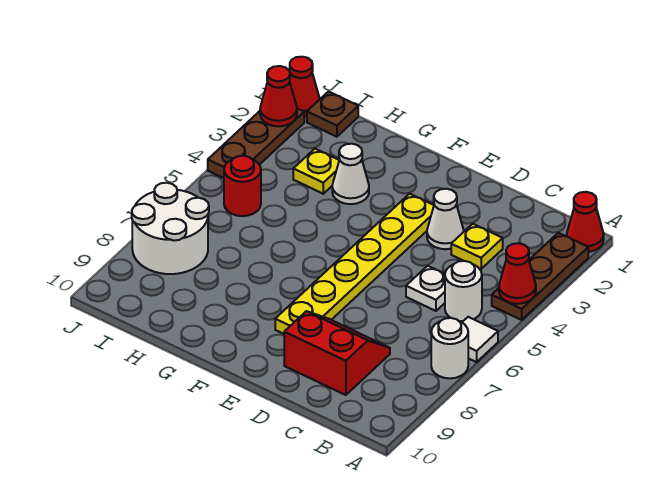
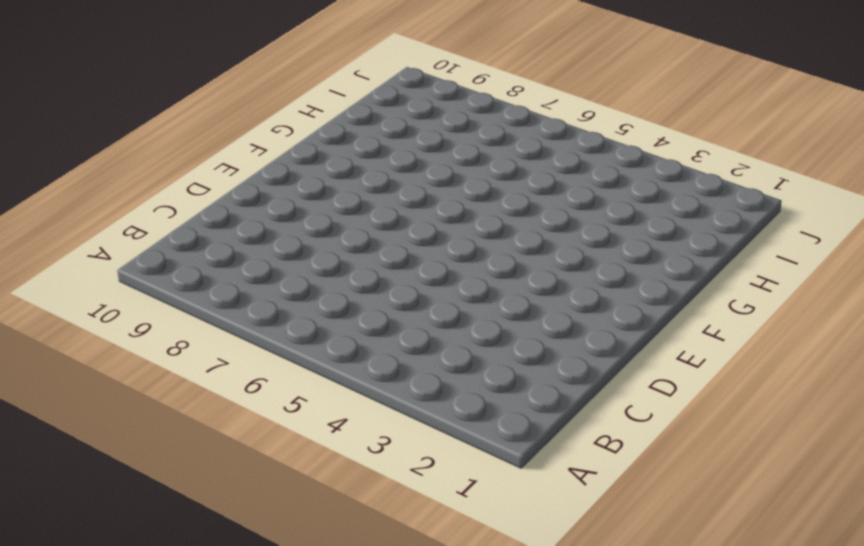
none -> red cone A1 level 1
none -> brown plate A2:A4 level 1
none -> white tile A6 level 1

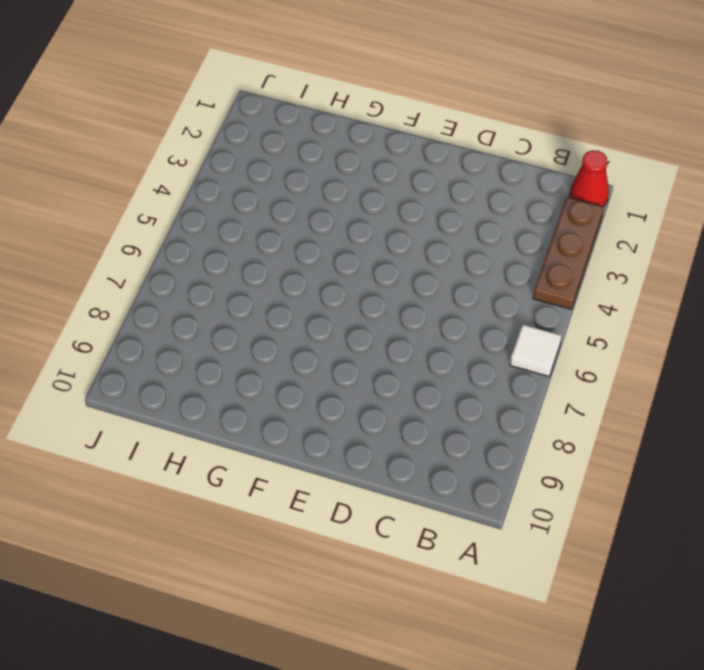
none -> white round brick A7 level 1
none -> white round brick B5 level 1
none -> yellow plate C3 level 1

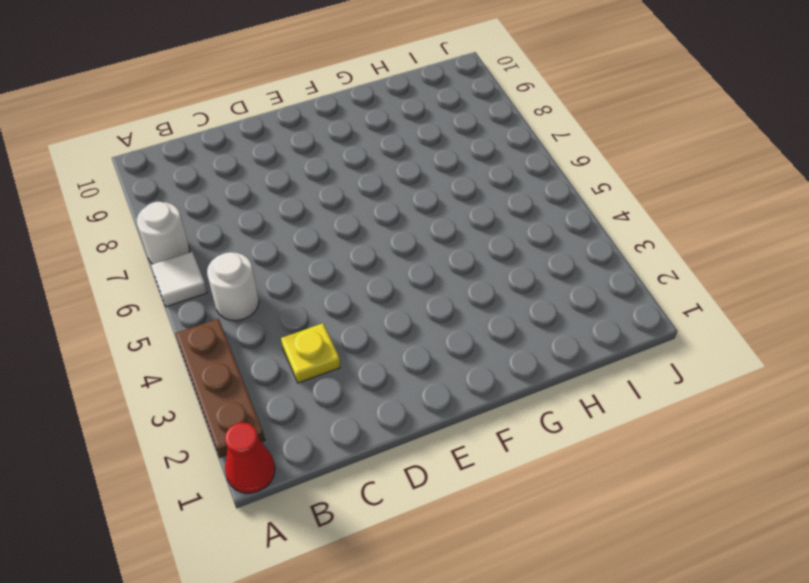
none -> white plate C5 level 1
none -> red slope C8:D9 level 1 top 9
none -> white cone D3 level 1

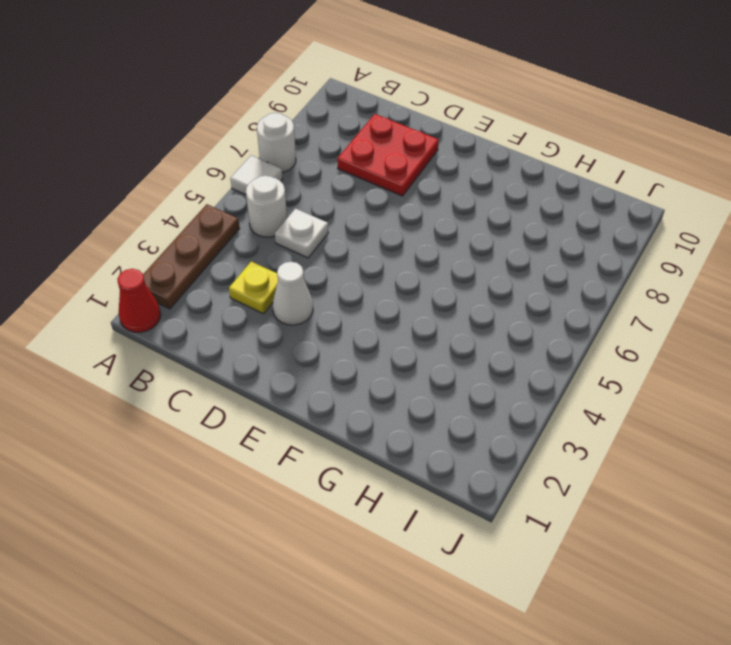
red plate C8:D9 level 1 -> red slope C8:D9 level 1 top 9
none -> yellow plate E3:E8 level 1
none -> white cone G3 level 1
none -> yellow plate H3 level 1

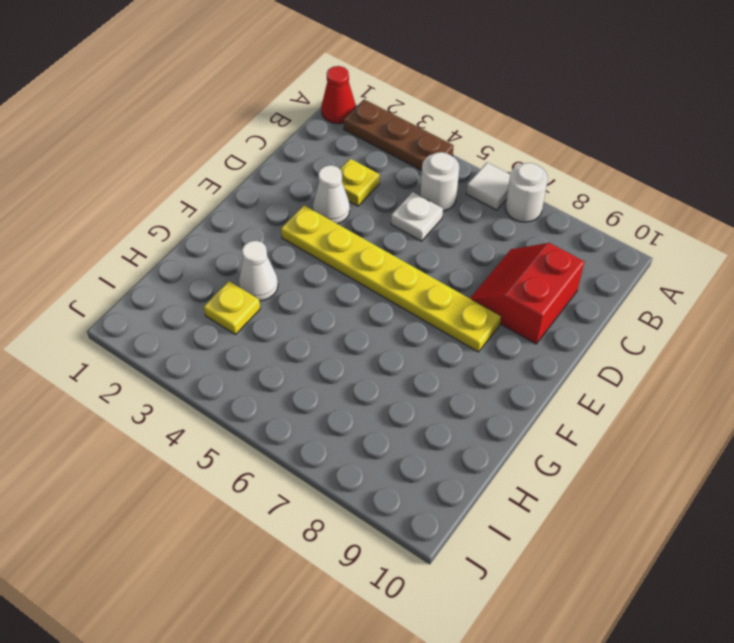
none -> brown plate I1 level 1
none -> red round brick I5 level 1
none -> white round brick I7:J8 level 1

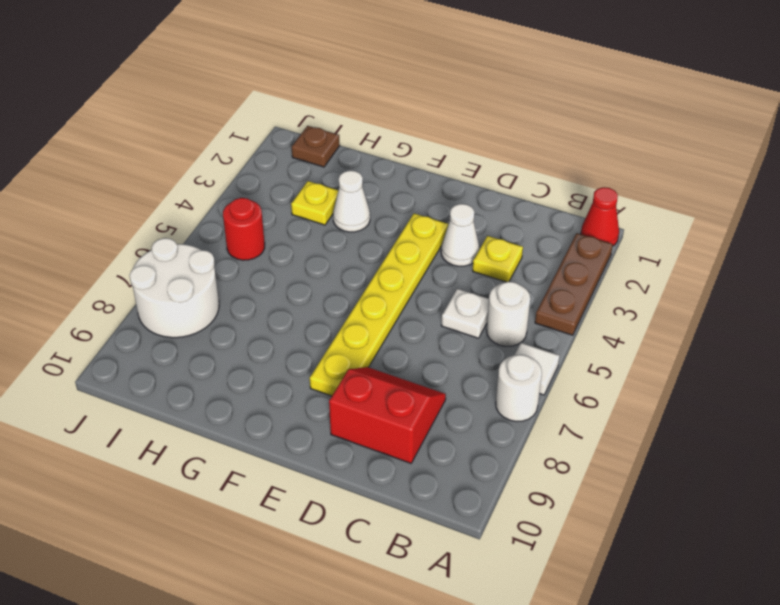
none -> red cone J1 level 1
none -> brown plate J2:J4 level 1
none -> red cone A4 level 2

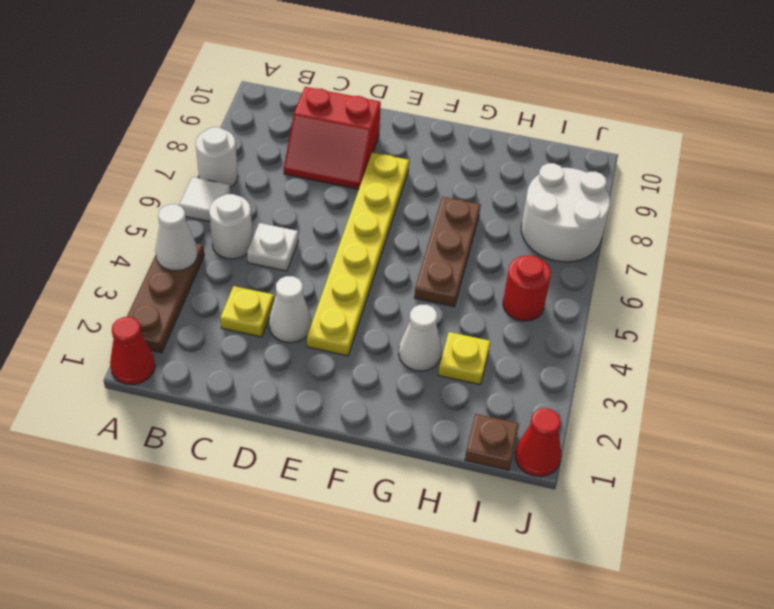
white cone A4 level 2 -> red cone A4 level 2
brown plate G5:G7 level 1 -> brown plate J2:J4 level 1
none -> red cone J2 level 2

